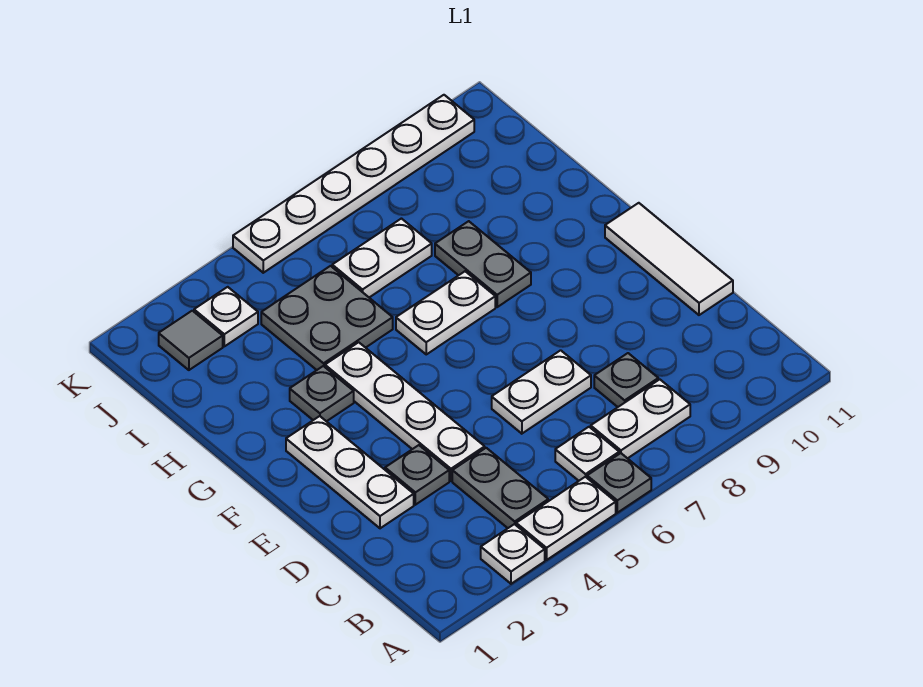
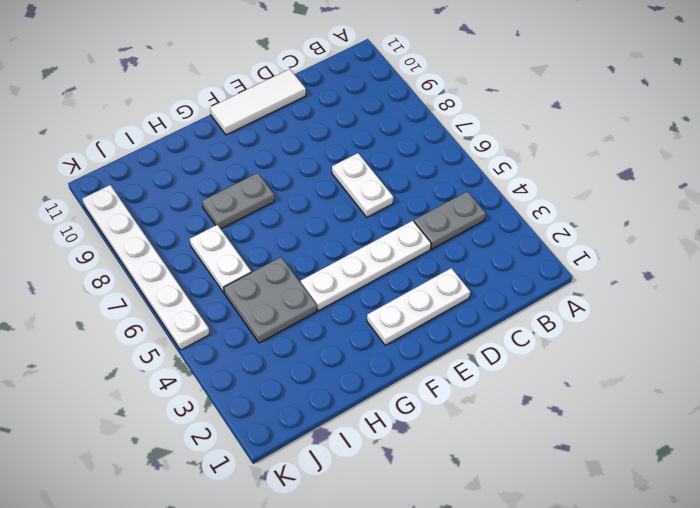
none -> white plate A3 level 1
none -> white plate A4:A5 level 1
none -> grey plate A6 level 1

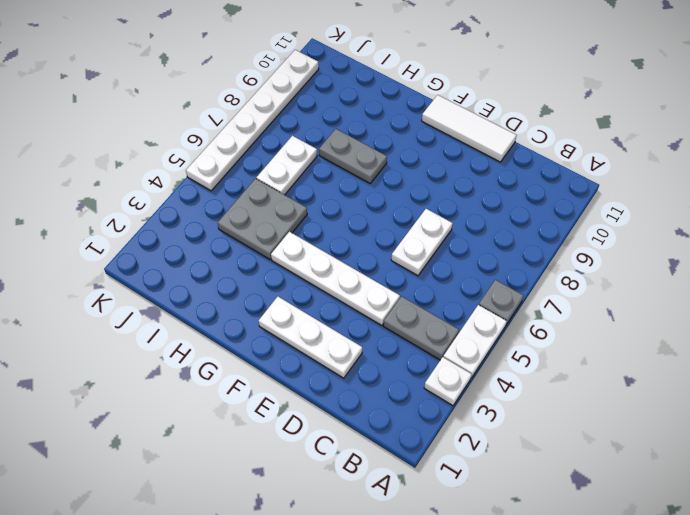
none -> white plate B6 level 1
none -> white plate B7:B8 level 1
none -> grey plate C8 level 1

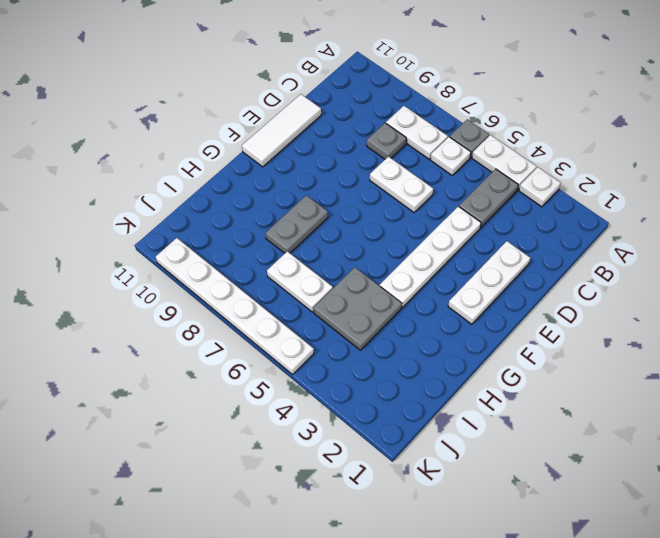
none -> grey plate D3 level 1
none -> grey plate G3 level 1
none -> white plate G6:G7 level 1

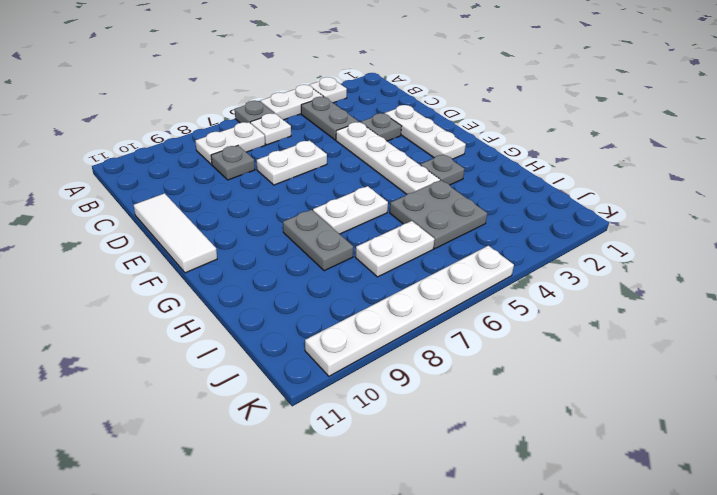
none -> grey tile J2 level 1
none -> white plate J3 level 1

